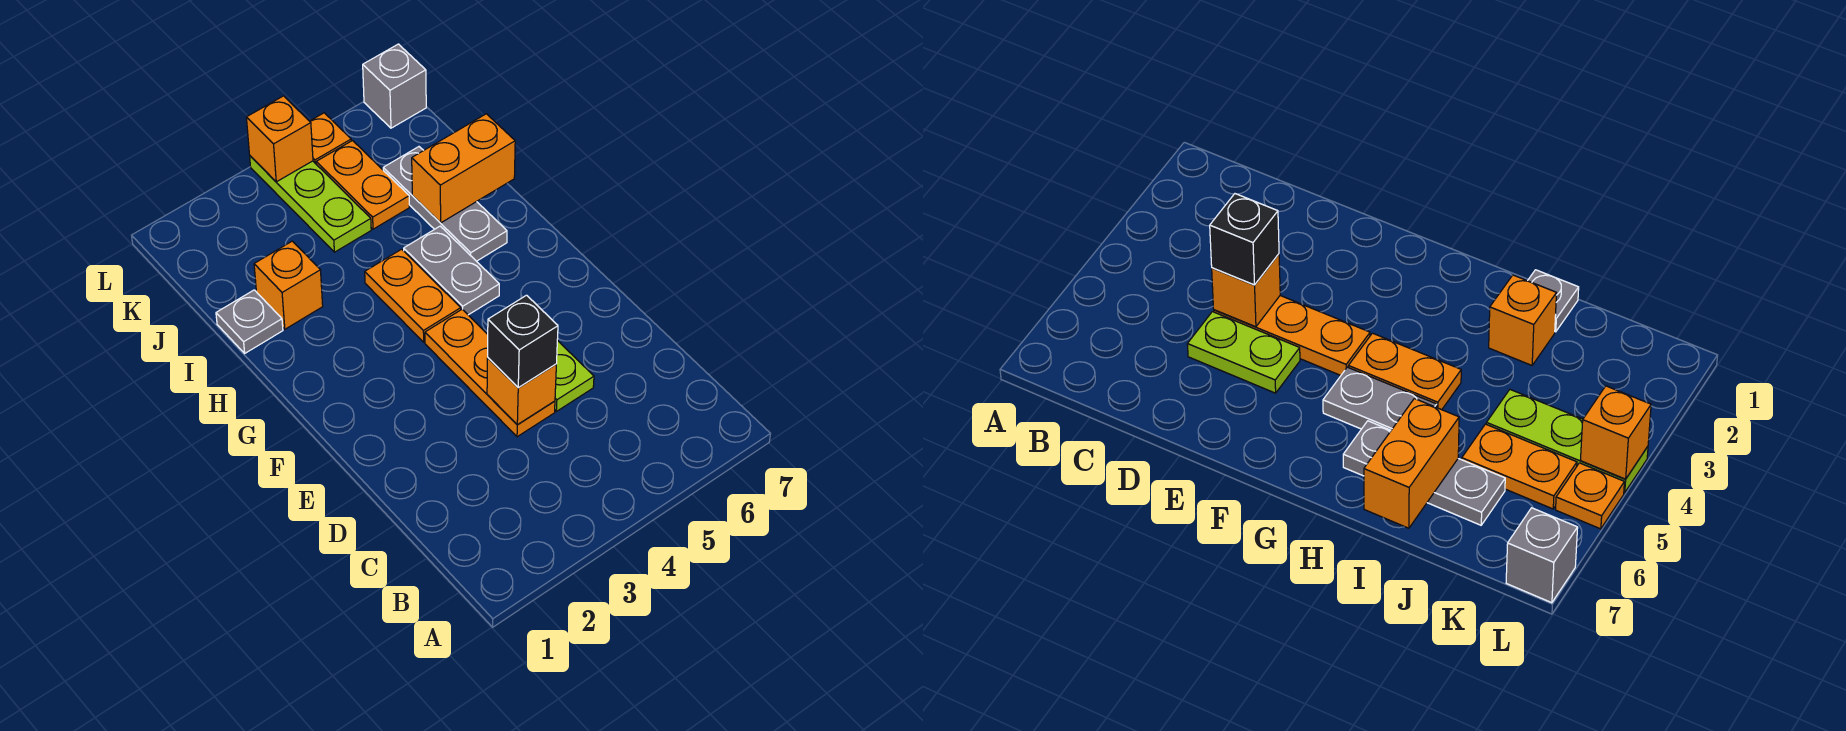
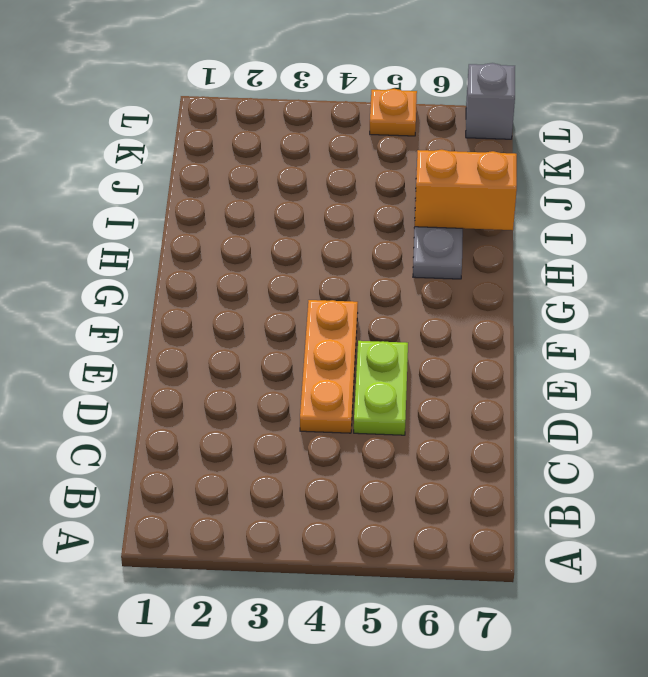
none -> orange plate G4:H4 level 1
none -> grey plate G5:H5 level 1
none -> grey plate I1 level 1

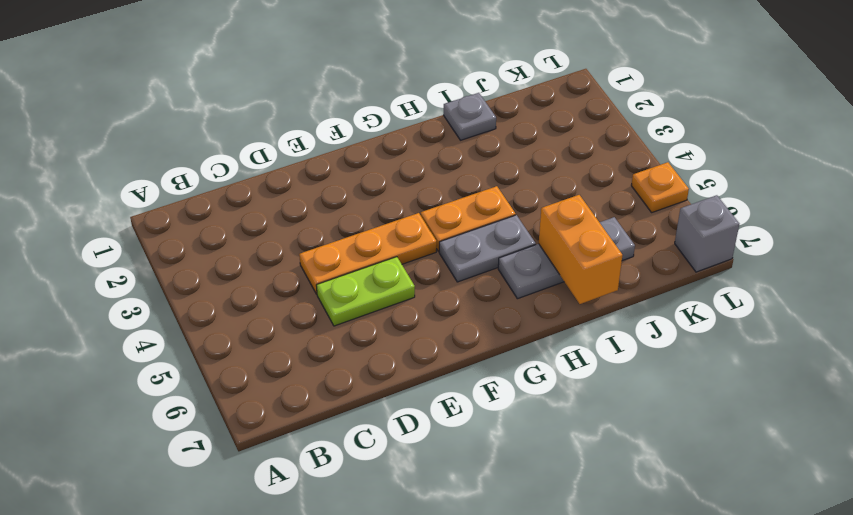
none -> orange brick I2 level 1
none -> lime plate J4:L4 level 1
none -> orange plate J5:K5 level 1

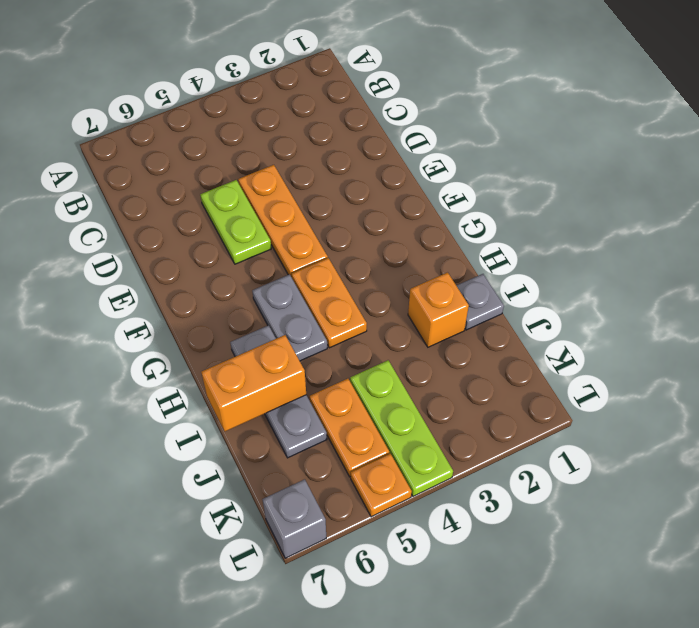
none -> orange brick D4 level 2
none -> orange brick L4 level 2
none -> black brick D4 level 3

